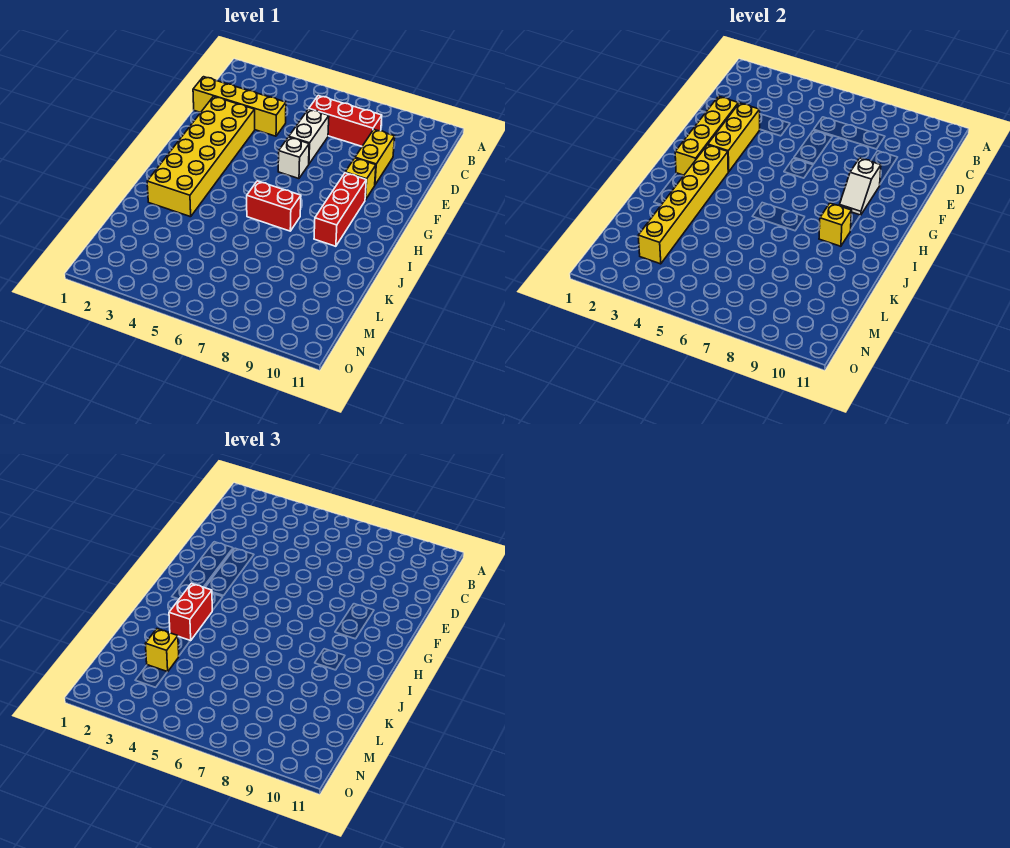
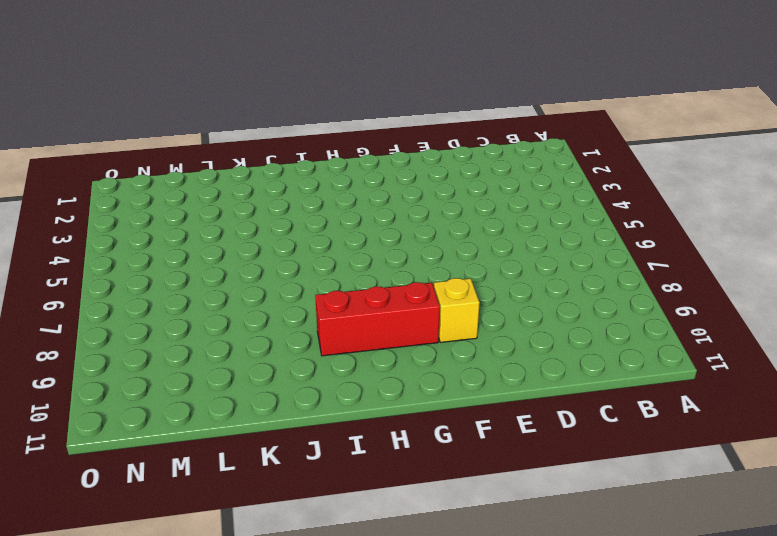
none -> red brick C6:C8 level 1
none -> yellow brick D1:D4 level 1
none -> white brick D6:E6 level 1

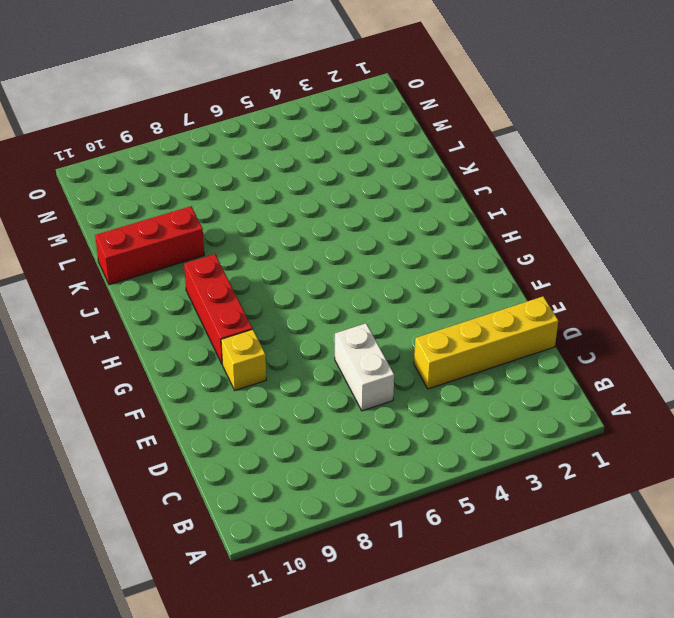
red brick K9:K11 level 1 -> red brick C6:C8 level 1
none -> yellow brick D9:E9 level 1
none -> yellow brick E2:J3 level 1
none -> white brick F6 level 1

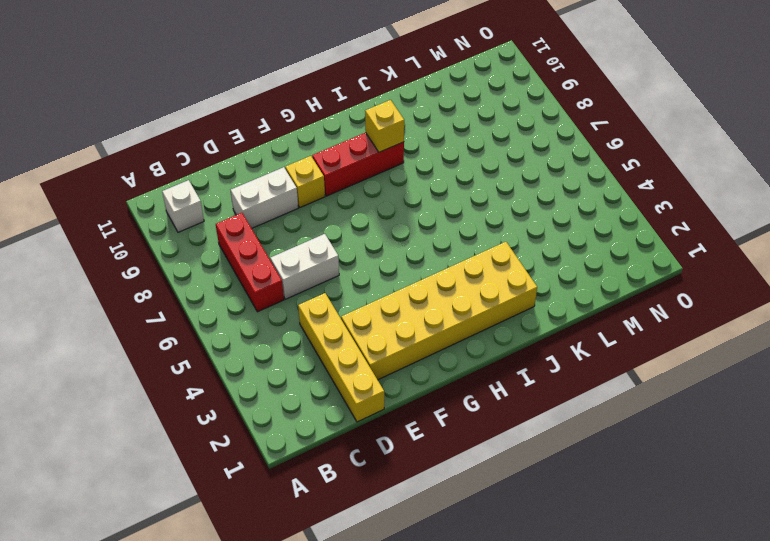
white brick B10 level 1 -> white brick F6 level 1
white brick D9:E9 level 1 -> yellow brick D9:E9 level 1
none -> red brick I6:I7 level 1
none -> yellow brick E2:H2 level 2
none -> yellow brick E3:G3 level 2

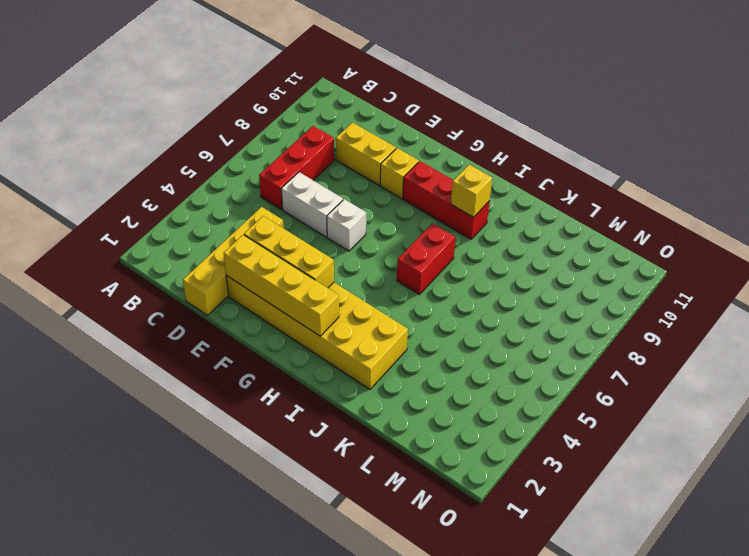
none -> white slope F9:G9 level 2 top F
none -> yellow brick H3:M3 level 2
none -> red brick I3:J3 level 3

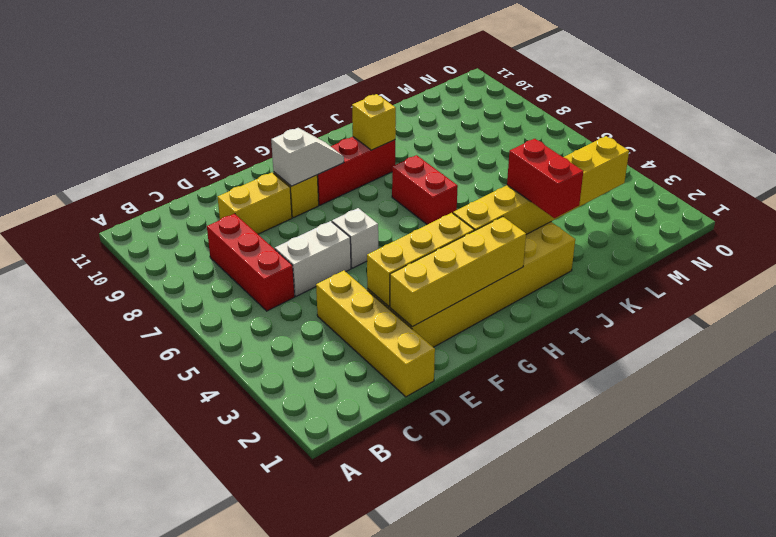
red brick J2:J3 level 3 -> red brick I3:J3 level 3
none -> yellow brick L3 level 3

